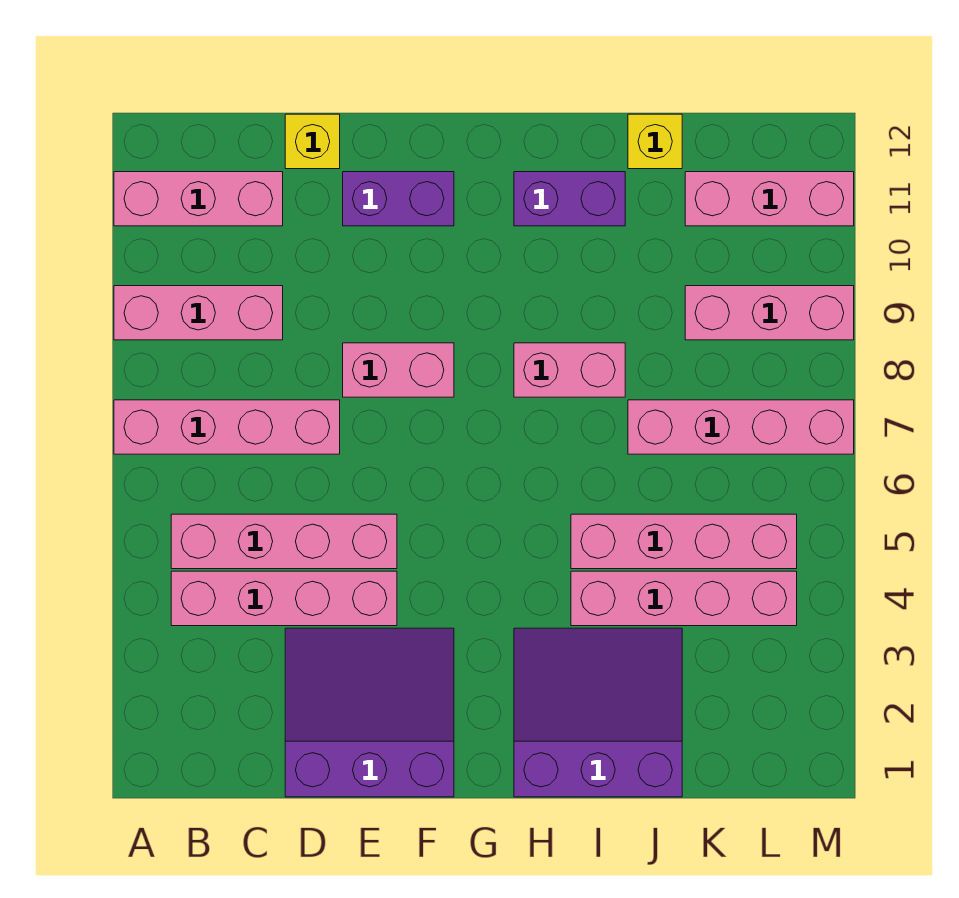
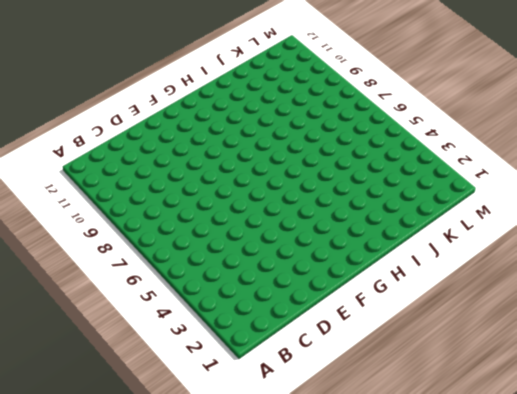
none -> pink brick A7:D7 level 1
none -> pink brick A9:C9 level 1
none -> pink brick A11:C11 level 1

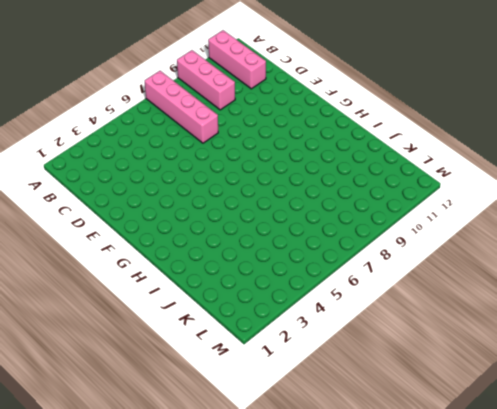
none -> pink brick B4:E4 level 1
none -> pink brick B5:E5 level 1
none -> purple slope D1:F3 level 1 top 1

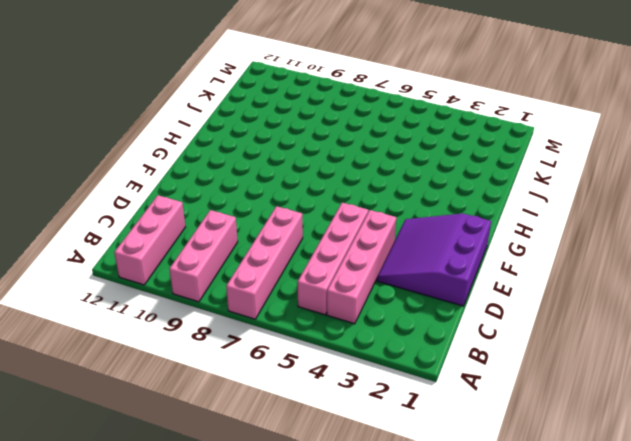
none -> yellow brick D12 level 1
none -> pink brick E8:F8 level 1
none -> purple brick E11:F11 level 1

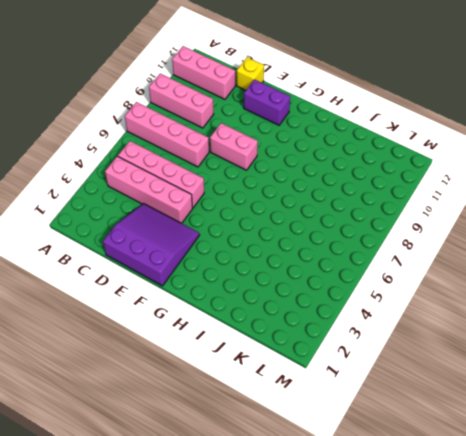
none -> purple slope H1:J3 level 1 top 1
none -> pink brick H8:I8 level 1
none -> purple brick H11:I11 level 1

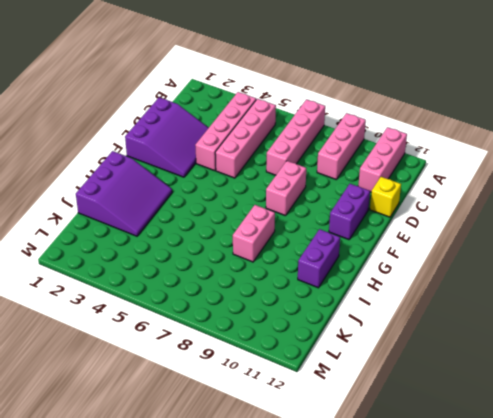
none -> pink brick I4:L4 level 1
none -> pink brick I5:L5 level 1
none -> pink brick J7:M7 level 1

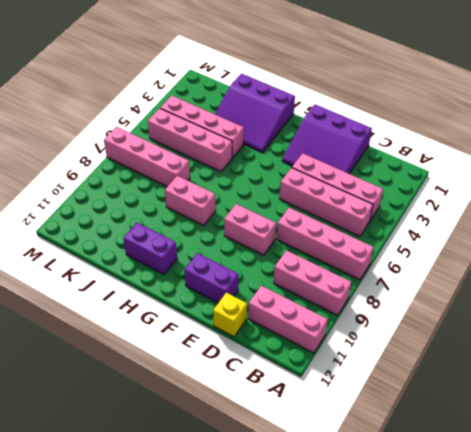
none -> yellow brick J12 level 1
none -> pink brick K9:M9 level 1
none -> pink brick K11:M11 level 1

